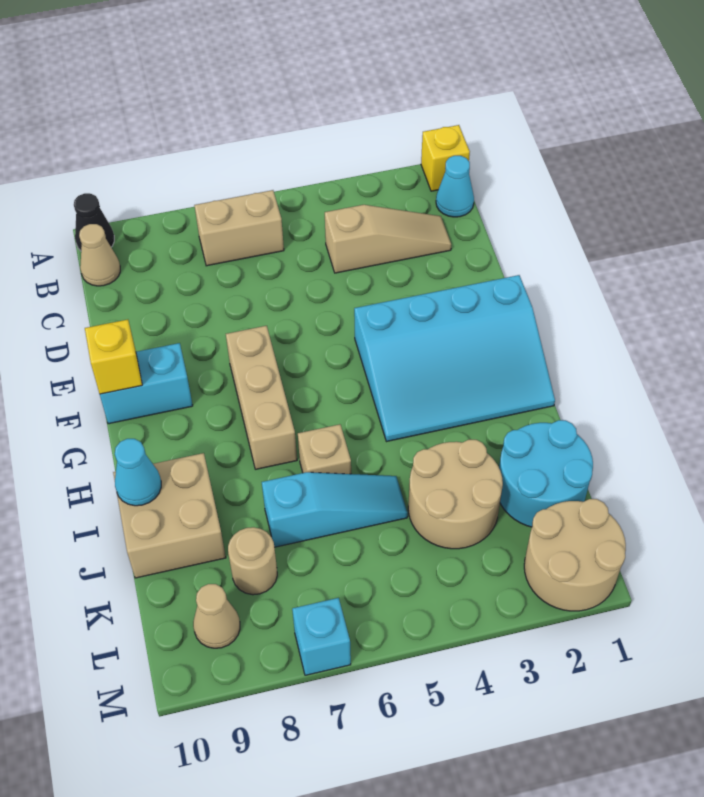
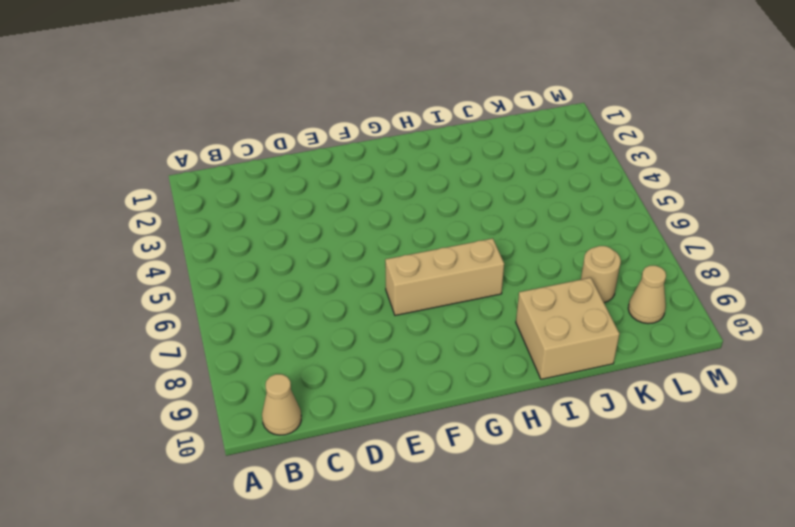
none -> yellow brick A1 level 1
none -> black cone A10 level 1
none -> cyan cone B1 level 1

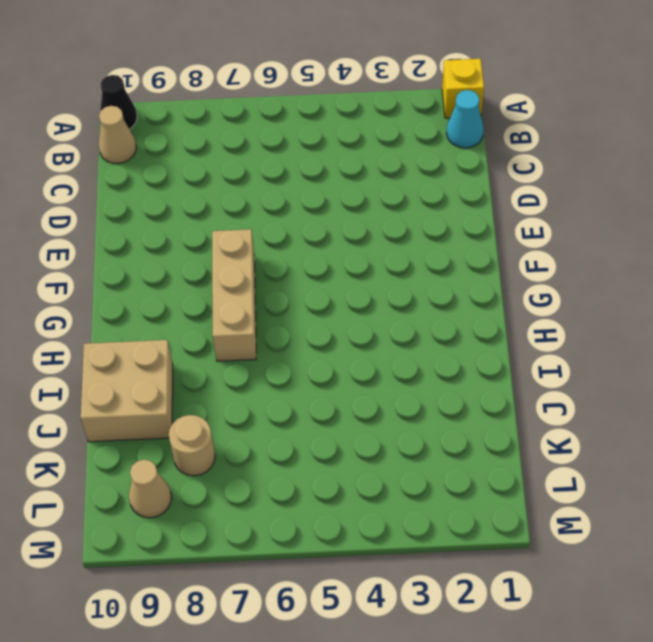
none -> tan brick B6:B7 level 1
none -> tan slope C2:C4 level 1 top 4
none -> cyan slope F1:H4 level 1 top F

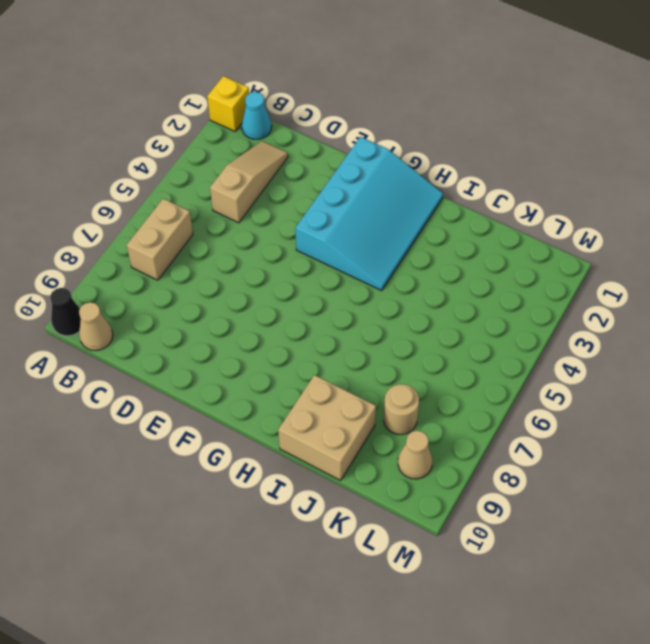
none -> tan brick F7:H7 level 1
none -> cyan brick F9:F10 level 1
none -> tan brick I6 level 1

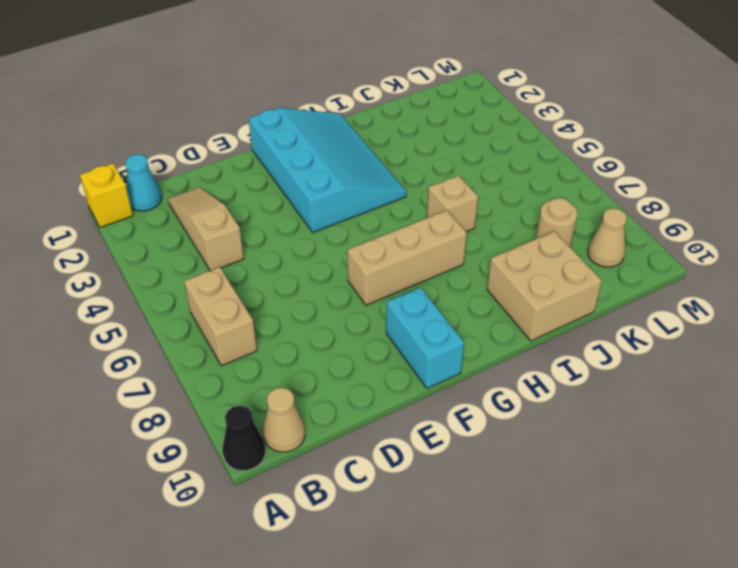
none -> cyan round brick J1:K2 level 1
none -> tan round brick J3:K4 level 1
none -> cyan slope J5:J7 level 1 top 7

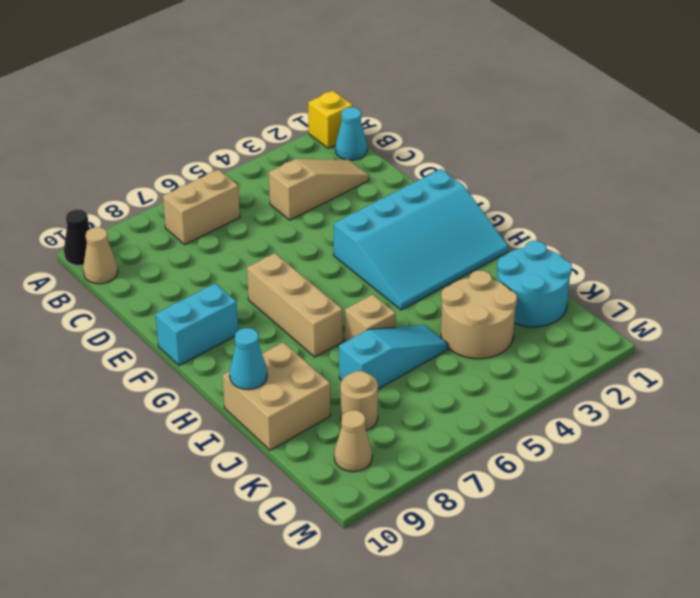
none -> tan round brick L1:M2 level 1
none -> cyan brick M7 level 1
none -> yellow brick F10 level 2

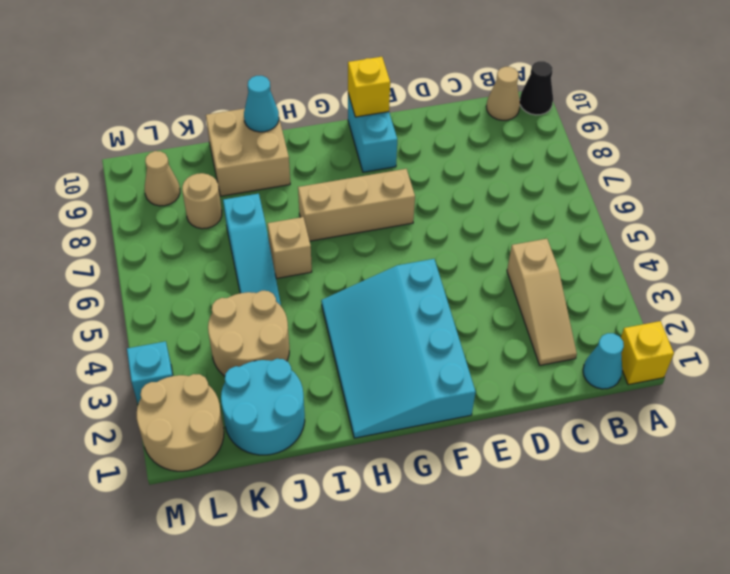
cyan brick M3 level 1 -> cyan brick M7 level 1
none -> tan brick B6:B7 level 1

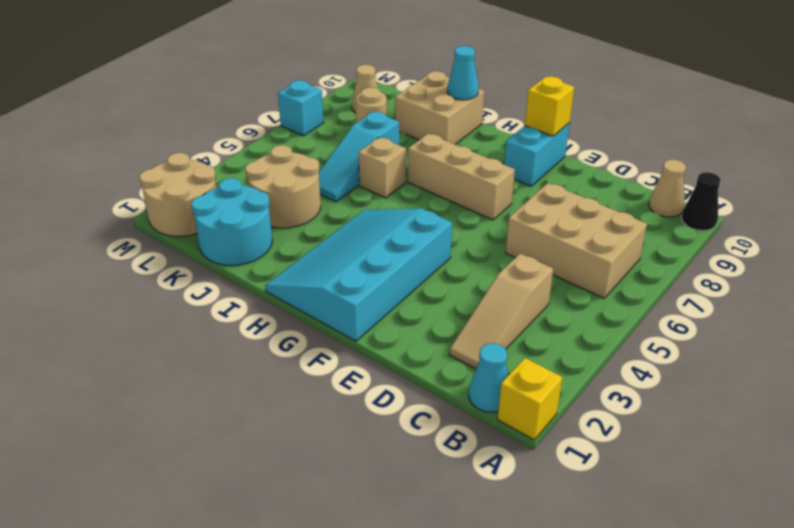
tan brick B6:D7 level 1 -> tan brick B6:B7 level 1

